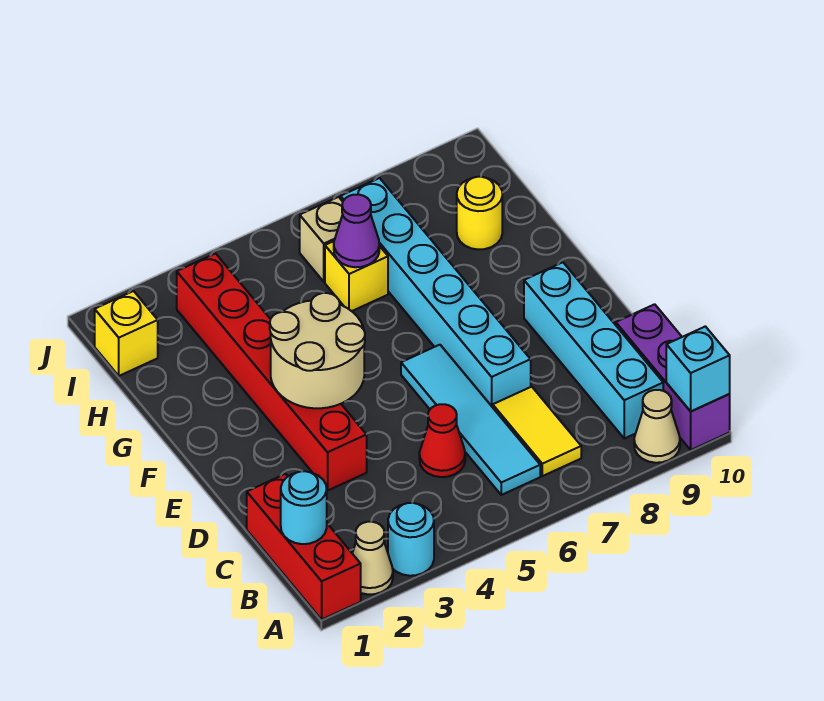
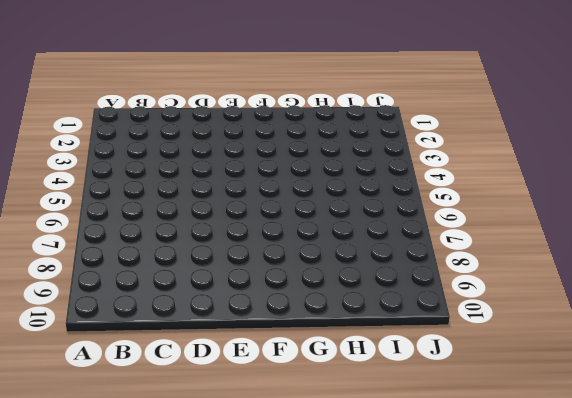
none -> red brick A1:C1 level 1
none -> tan cone A2 level 1
none -> cyan round brick A3 level 1

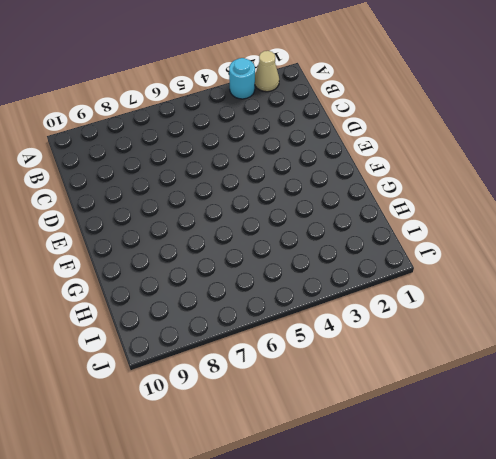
none -> red brick A1:C1 level 1
none -> tan cone A9 level 1
none -> purple brick A10:C10 level 1

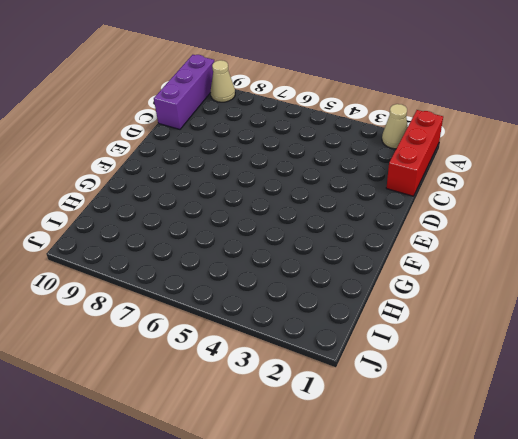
none -> cyan round brick A3 level 1
none -> cyan tile B6:E6 level 1
none -> yellow tile B7:C7 level 1

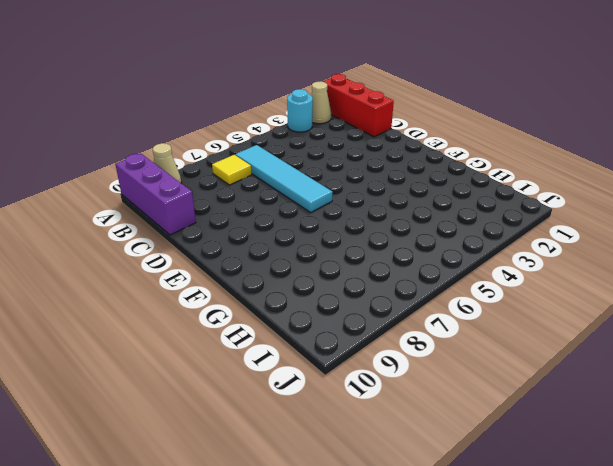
yellow tile B7 level 1 -> yellow tile B7:C7 level 1
none -> cyan brick B9:E9 level 1
none -> red cone C5 level 1
none -> red brick D3:I3 level 1

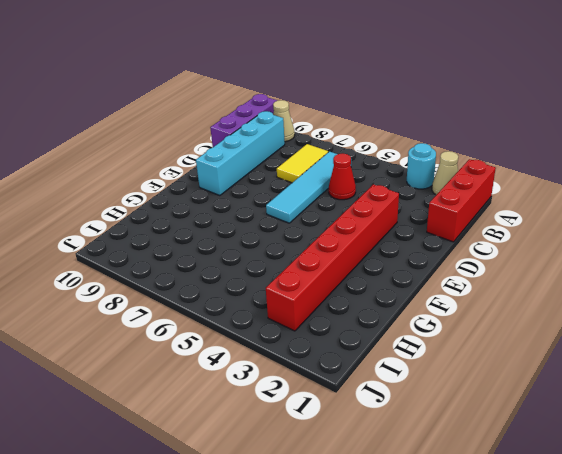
none -> cyan brick D7:I7 level 1
none -> yellow brick H6 level 1
none -> yellow round brick H9 level 1

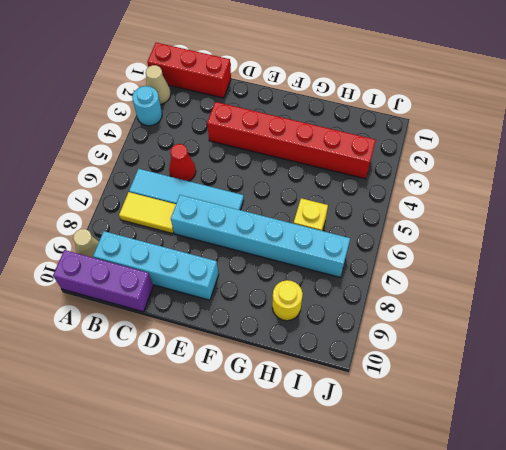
none -> yellow brick I1 level 1
none -> tan brick I6 level 1
none -> cyan brick A10 level 2

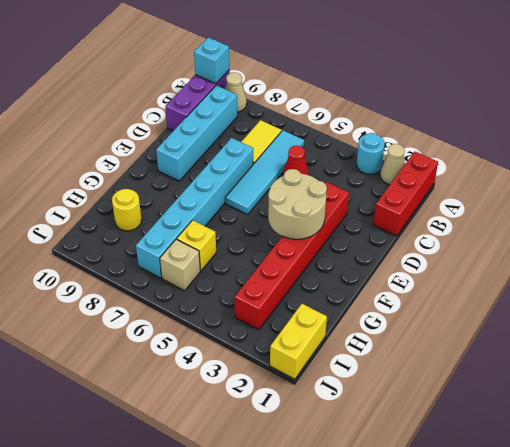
yellow brick I1:J1 level 1 -> yellow brick I1 level 1
none -> cyan round brick B1 level 2
none -> purple cone H6 level 2

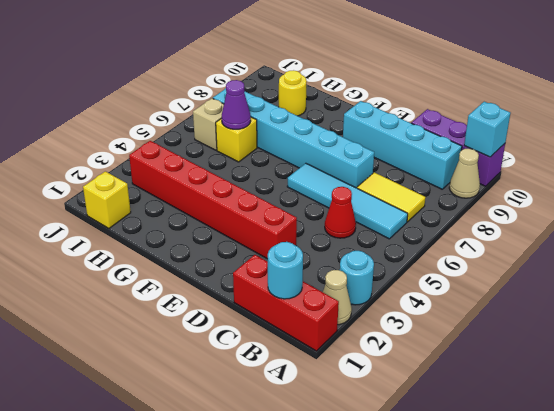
none -> tan round brick E3:F4 level 2

